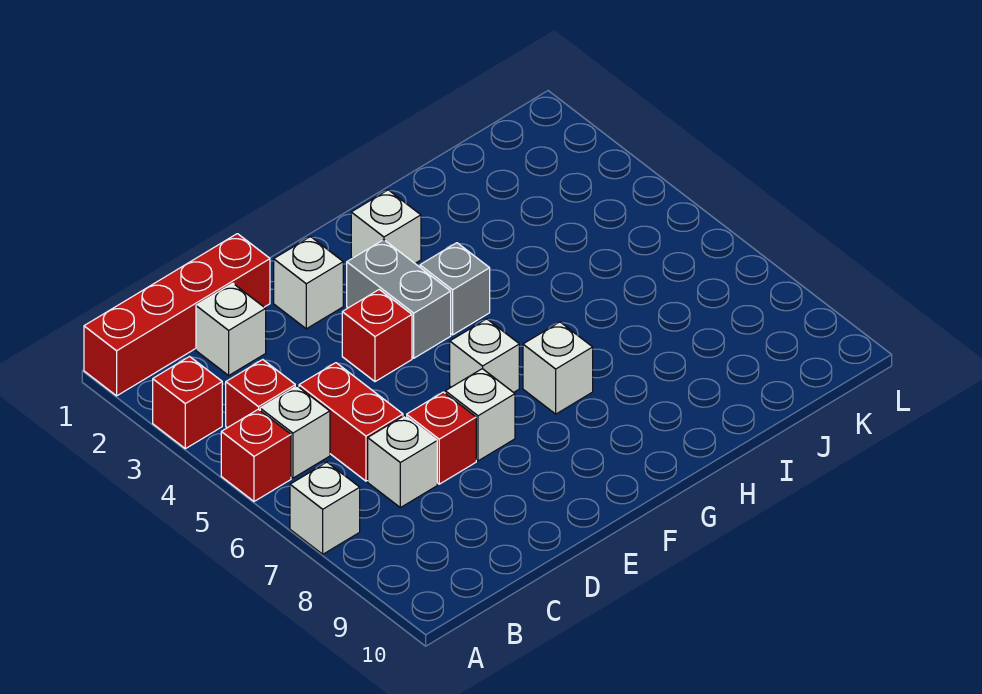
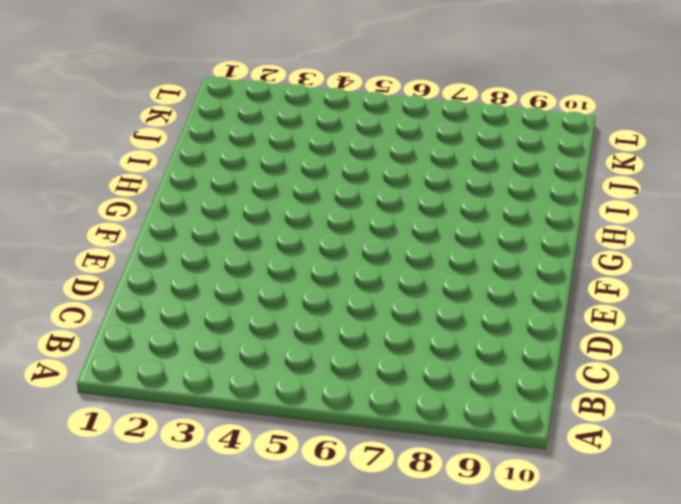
none -> red brick A1:D1 level 1
none -> red brick A3 level 1
none -> red brick A5 level 1

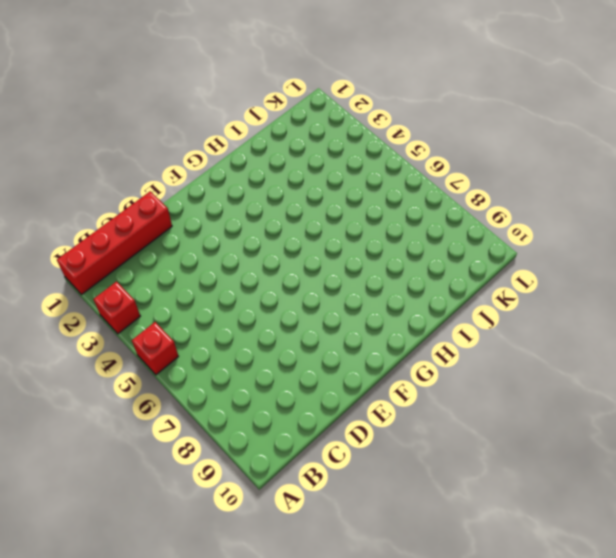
none -> white brick A7 level 1
none -> red brick B4 level 1
none -> white brick B5 level 1

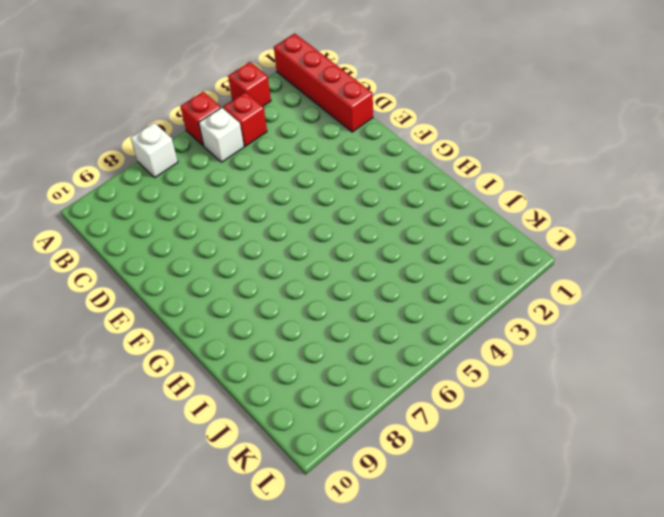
none -> white brick C2 level 1
none -> red brick C5:C6 level 1
none -> white brick C7 level 1

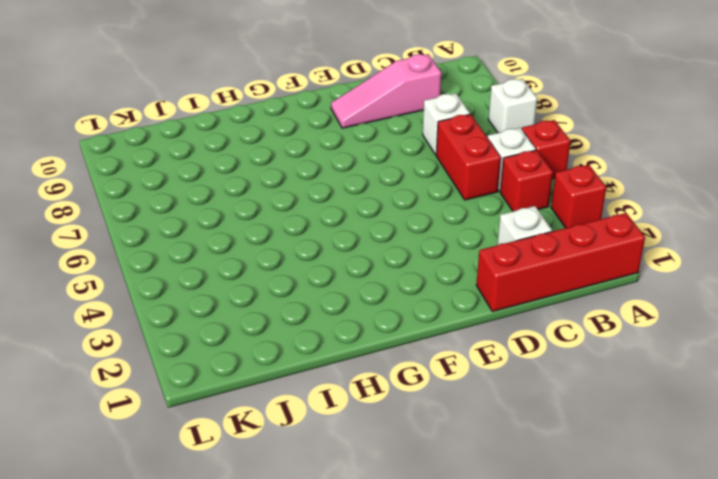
pink slope C9:E9 level 1 top C -> none
none -> red brick D7 level 1
none -> white brick E2 level 1
none -> red brick E4 level 1

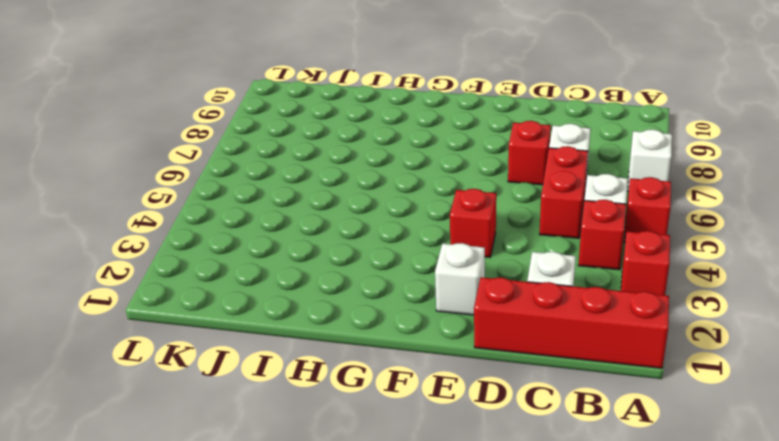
none -> white brick E7 level 1
none -> grey brick F3:F4 level 1
none -> white brick F6 level 1

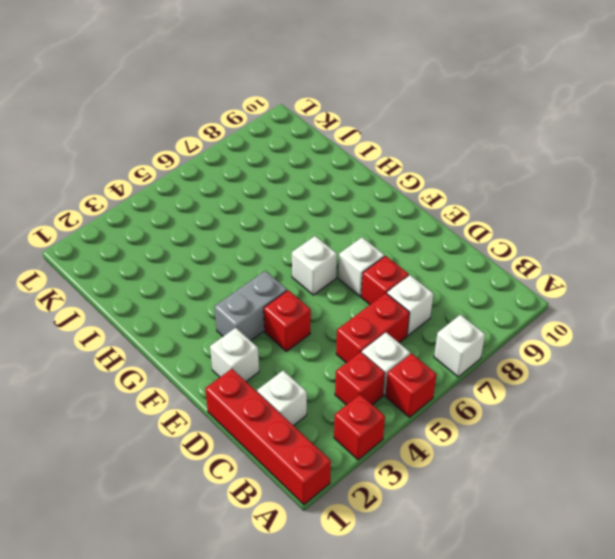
none -> white brick G2 level 1
none -> grey brick G4 level 1
none -> white brick G7 level 1

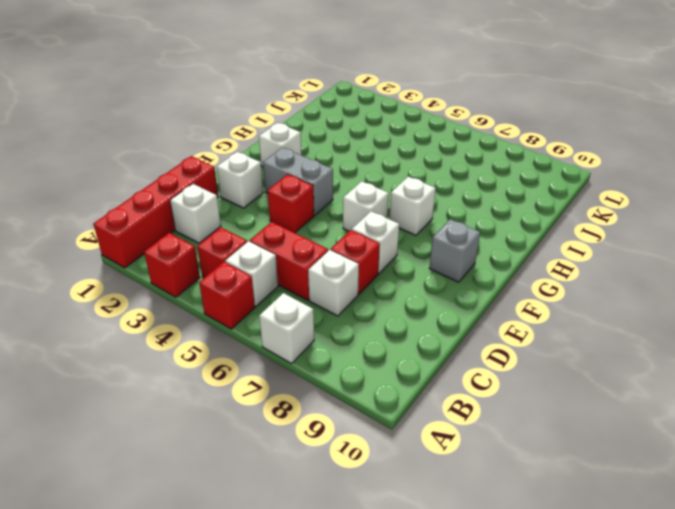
grey brick F9 level 1 -> grey brick G4 level 1

